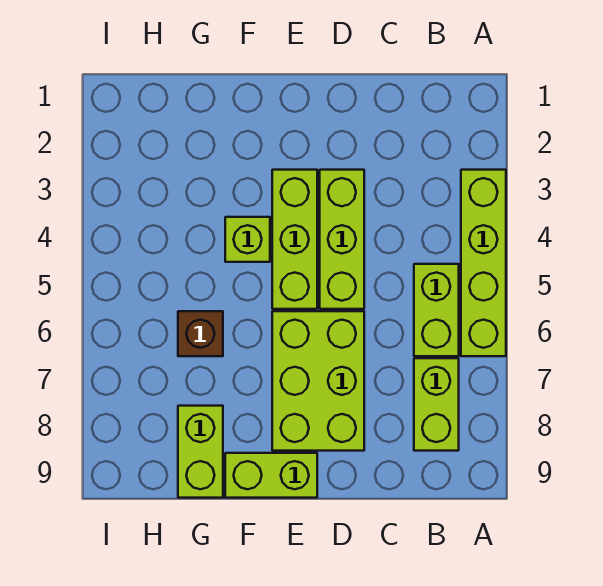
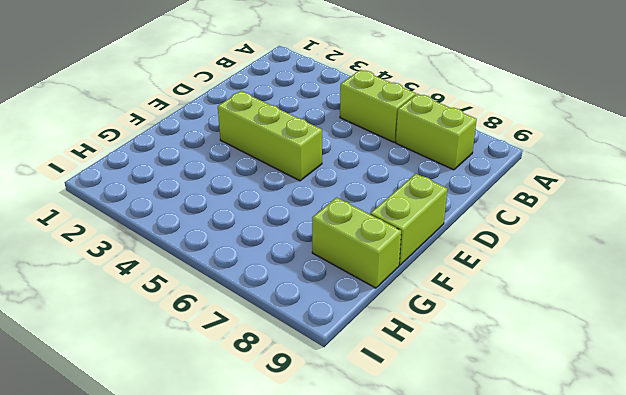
none -> lime brick A3:A6 level 1
none -> lime brick D3:D5 level 1

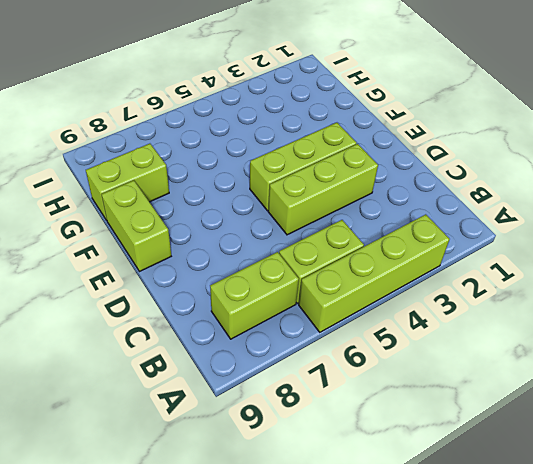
none -> lime brick D6:E8 level 1
none -> lime brick F4 level 1

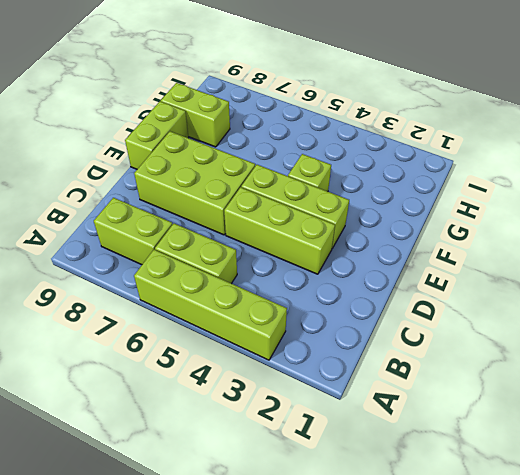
none -> brown brick G6 level 1

